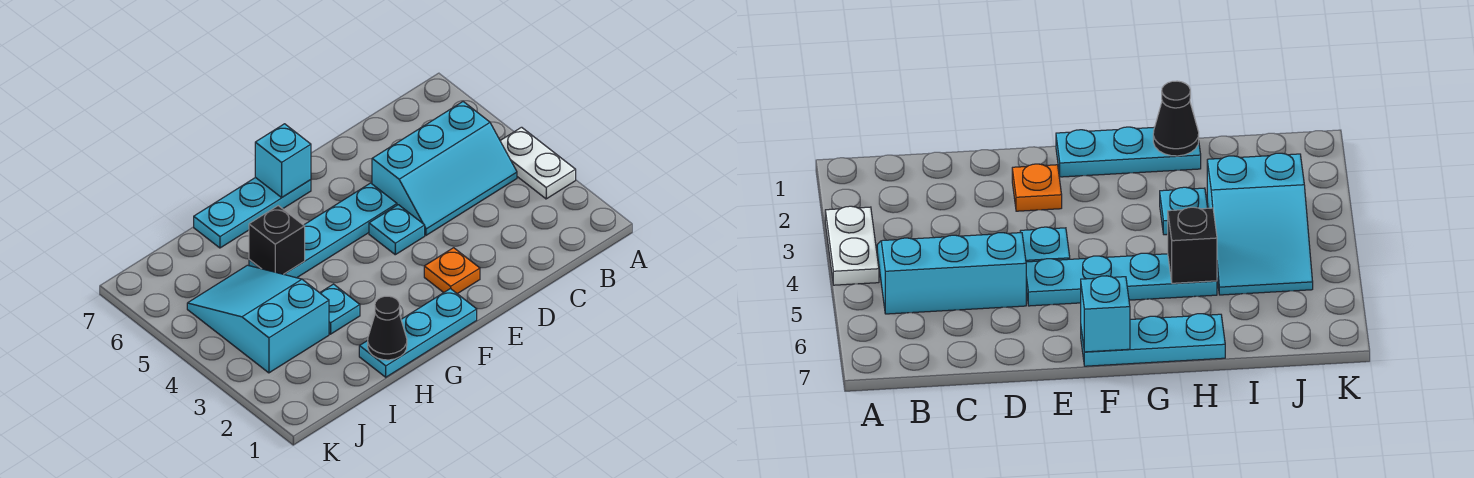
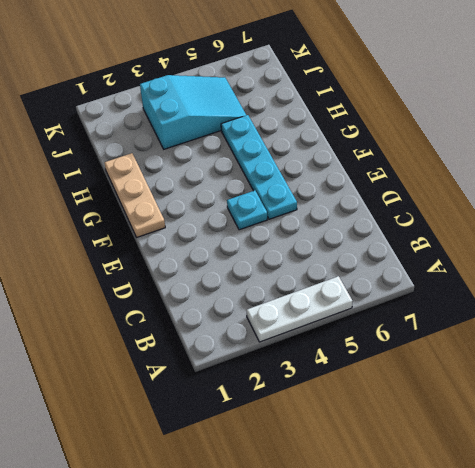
white plate A3:A5 level 1 -> white plate A3:A4 level 1
tan plate F1:H1 level 1 -> cyan plate F1:H1 level 1
none -> cyan slope B4:D5 level 1 top 5
none -> orange plate E2 level 1
none -> cyan plate F7:H7 level 1

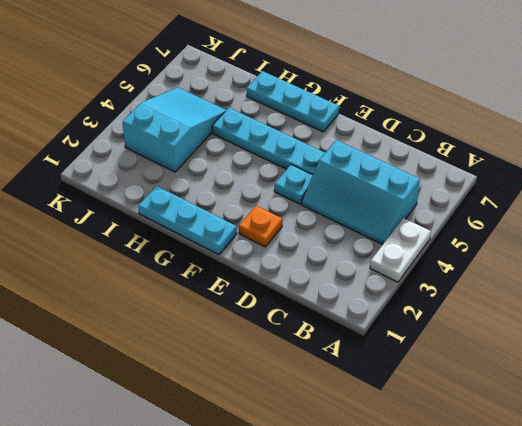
none -> cyan plate H3 level 1
none -> cyan brick F7 level 2
none -> black cone H1 level 2

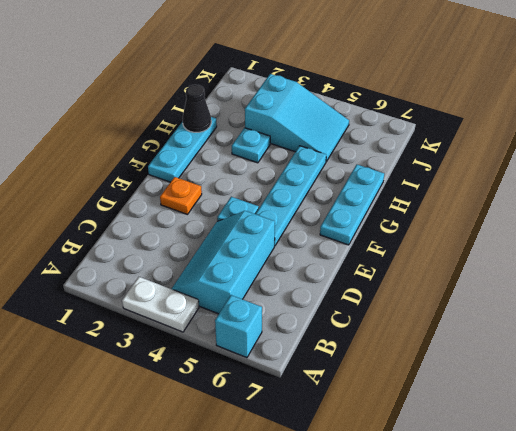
cyan brick A6 level 1 -> cyan brick F7 level 2
none -> black brick H5 level 2

